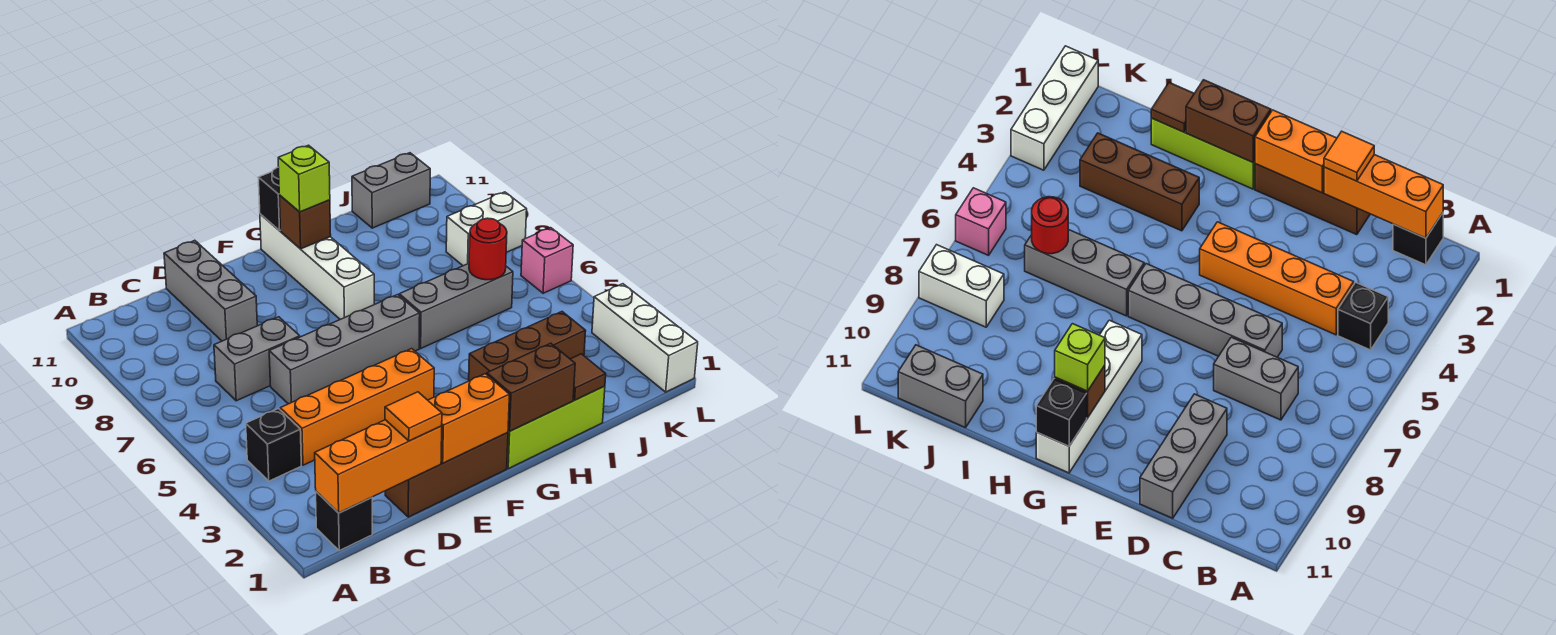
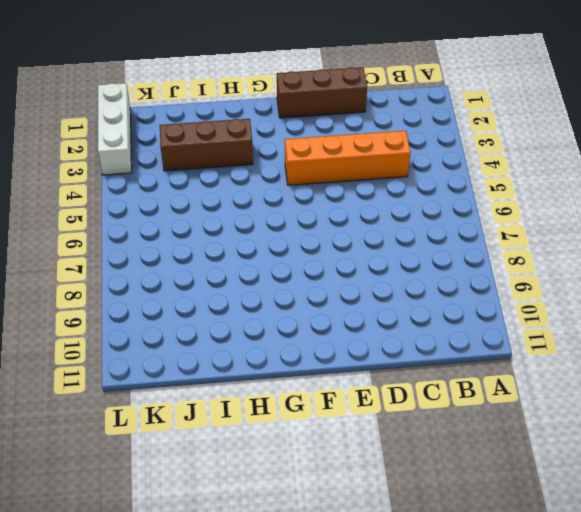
none -> black brick B1 level 1
none -> black brick B4 level 1
none -> grey brick C7:D7 level 1

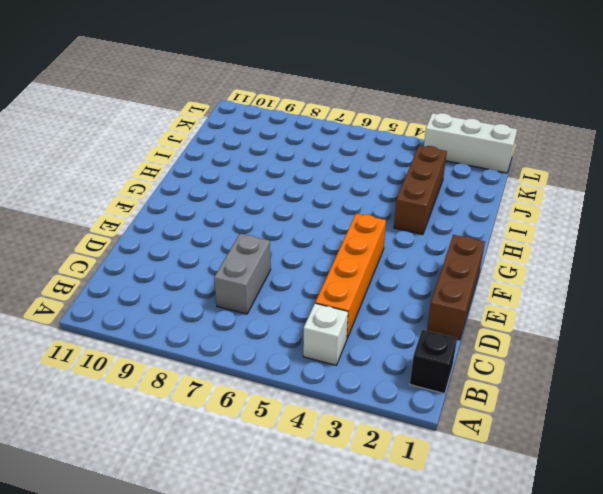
white brick B4 level 1 -> black brick B4 level 1
none -> grey brick D6:G6 level 1
none -> grey brick D9:D11 level 1
none -> lime brick G1:I1 level 1

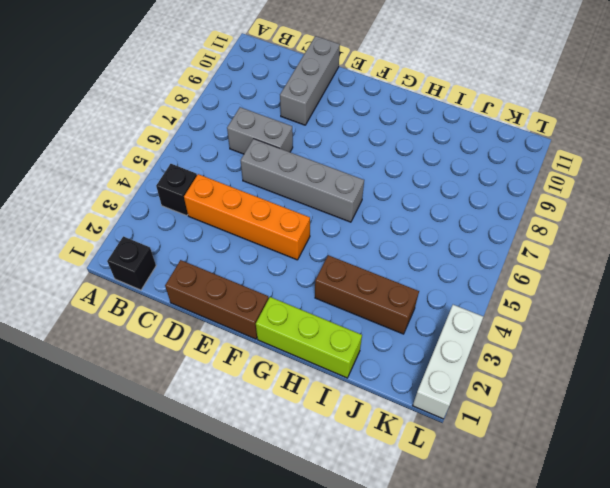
none -> white brick G8:G11 level 1
none -> grey brick H6:J6 level 1
none -> grey brick J11:K11 level 1

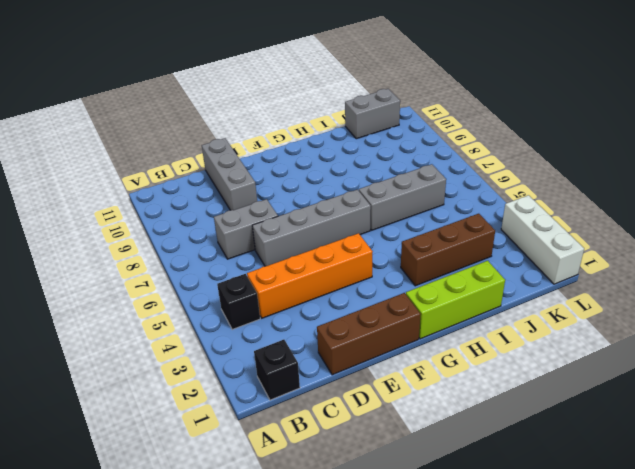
none -> white brick G8:G11 level 1
none -> white brick K8:L8 level 1
none -> pink brick L6 level 1

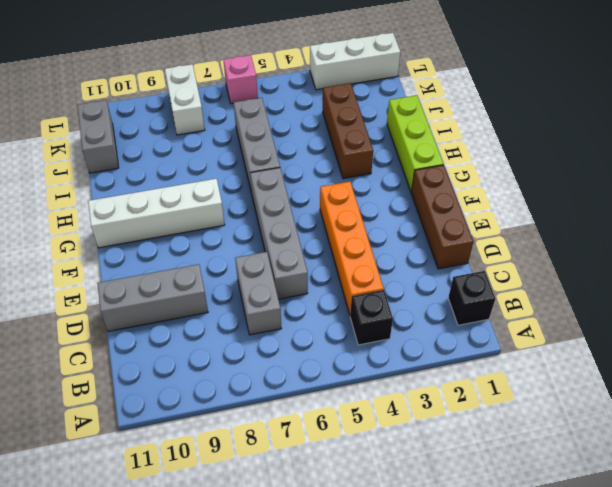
none -> orange brick B1:D1 level 2
none -> orange brick E1:F1 level 2
none -> brown brick G1:H1 level 2

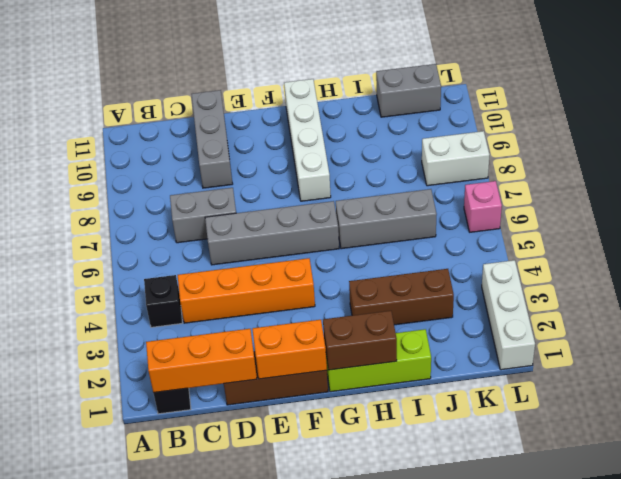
none -> brown brick G10 level 2
none -> black brick G11 level 2
none -> brown tile I1 level 2

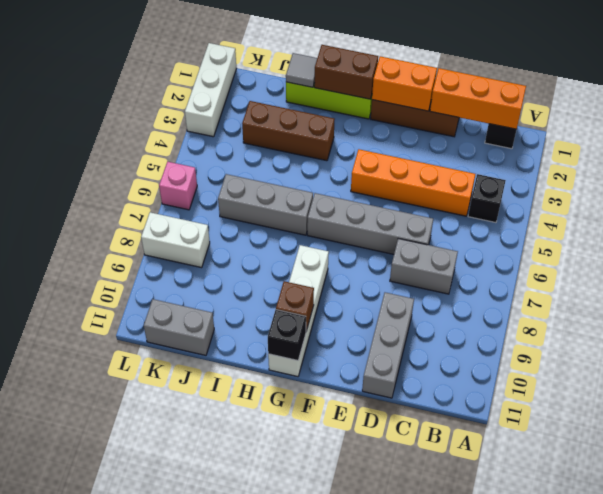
grey tile I1 level 2 -> brown tile I1 level 2
none -> red round brick J6 level 2
none -> orange tile D1 level 3
none -> lime brick G10 level 3

